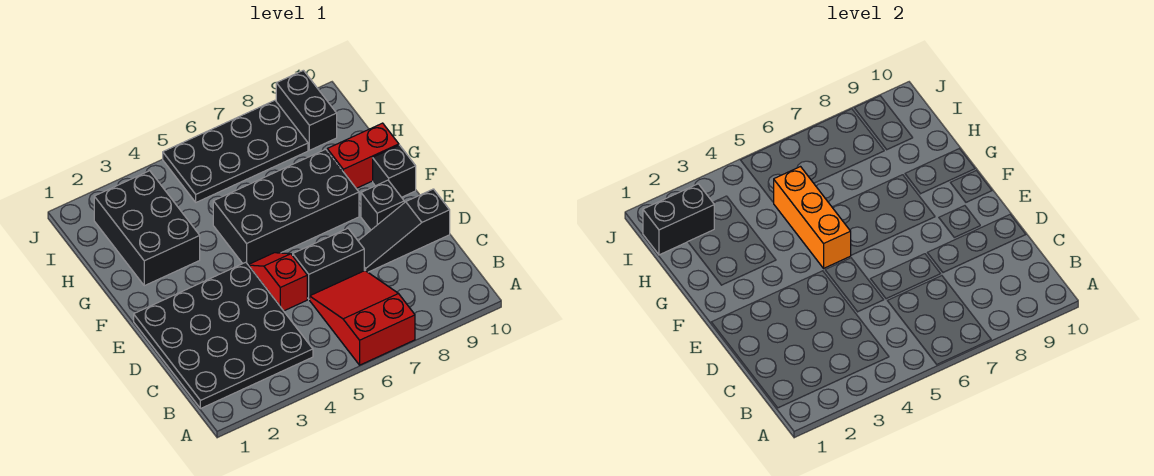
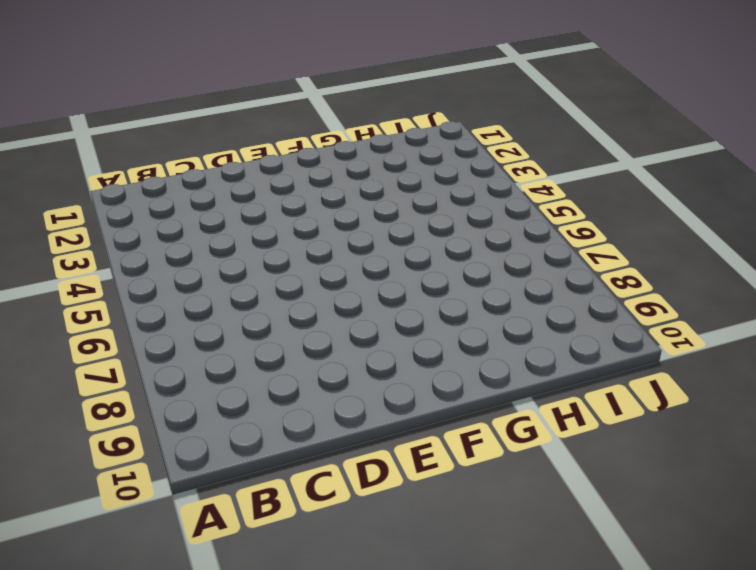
none -> red slope A6:C7 level 1 top A
none -> black plate B1:E4 level 1
none -> red slope D5:E5 level 1 top D

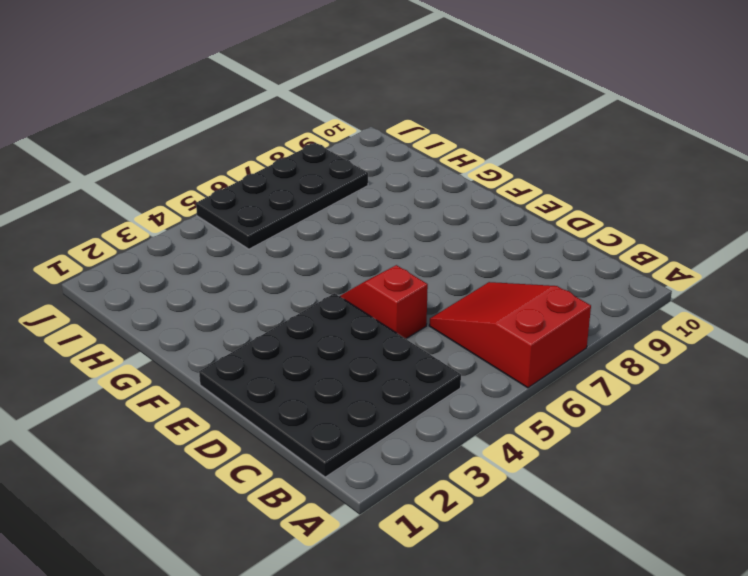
none -> black brick D6:D7 level 1
none -> black slope D8:D10 level 1 top 10
none -> black brick E9 level 1

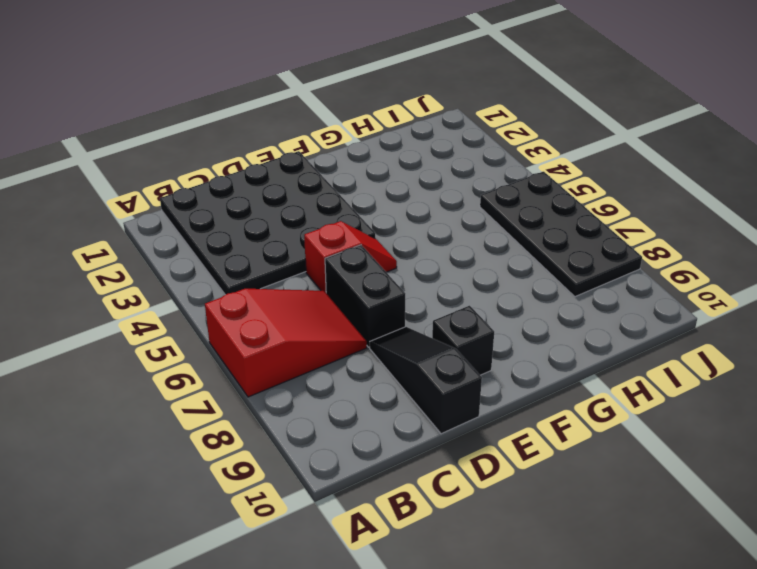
none -> black brick F5:G8 level 1
none -> black brick F10 level 1
none -> black brick G2:I3 level 1

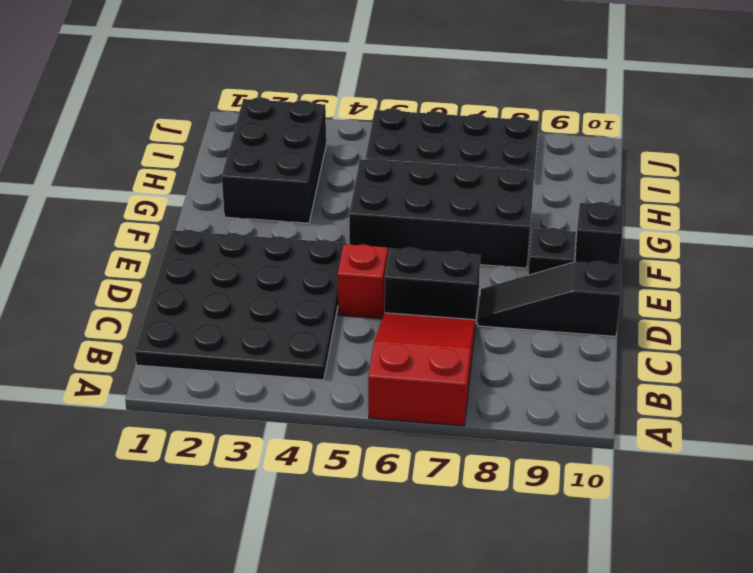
none -> red brick G9:G10 level 1
none -> black brick I9:J9 level 1
none -> orange brick F5:H5 level 2

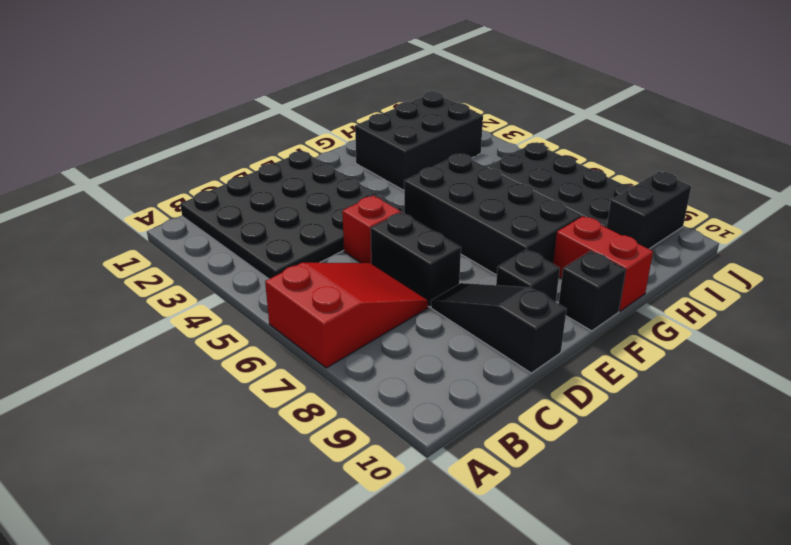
none -> orange brick F5:H5 level 2
none -> black brick I1:I2 level 2

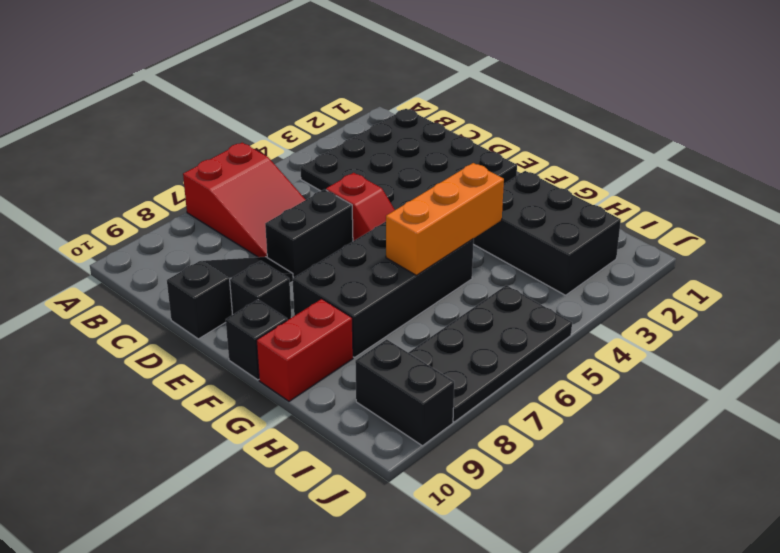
orange brick G4:G6 level 2 -> orange brick F5:H5 level 2
none -> black brick I1:I2 level 2

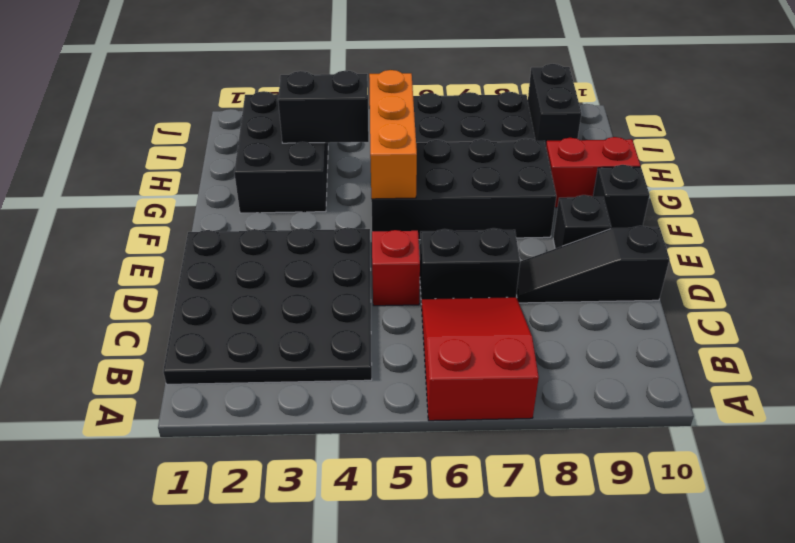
black brick H3:H4 level 2 -> black brick I1:I2 level 2

